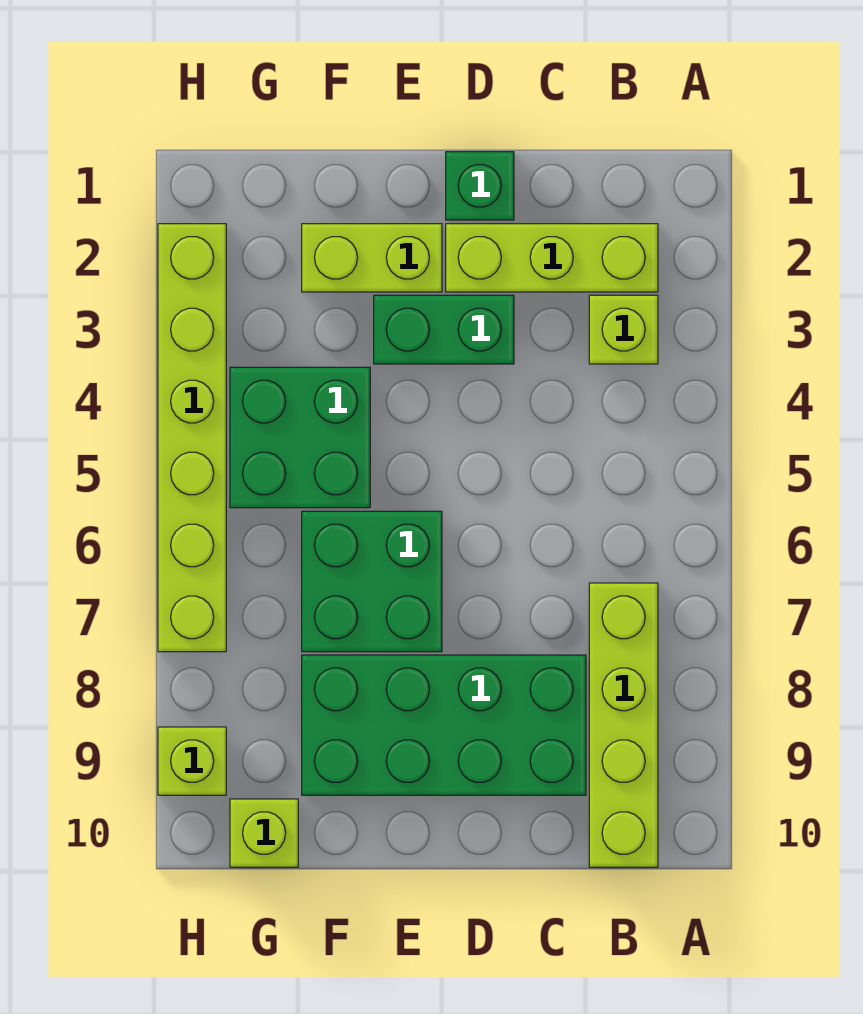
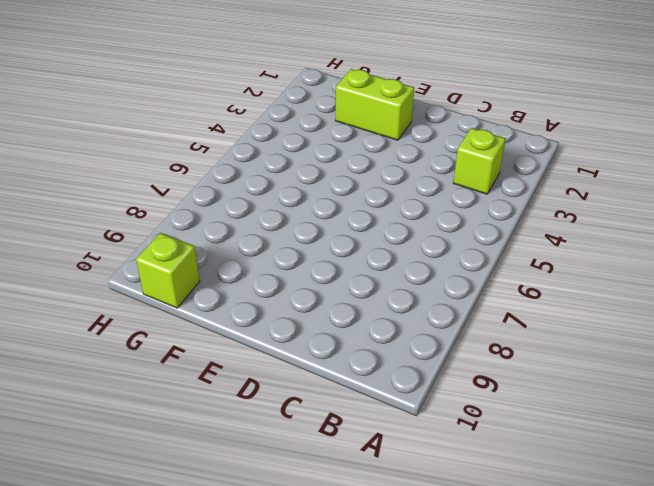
none -> lime brick B2:D2 level 1
none -> lime brick B7:B10 level 1
none -> green brick C8:F9 level 1

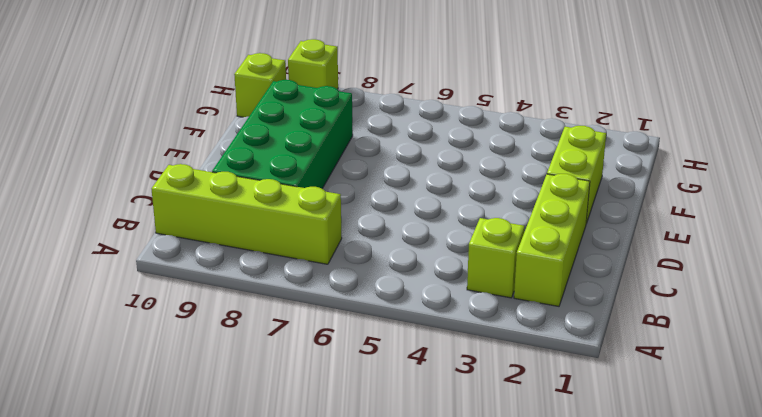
none -> green brick D1 level 1
none -> green brick D3:E3 level 1
none -> green brick E6:F7 level 1

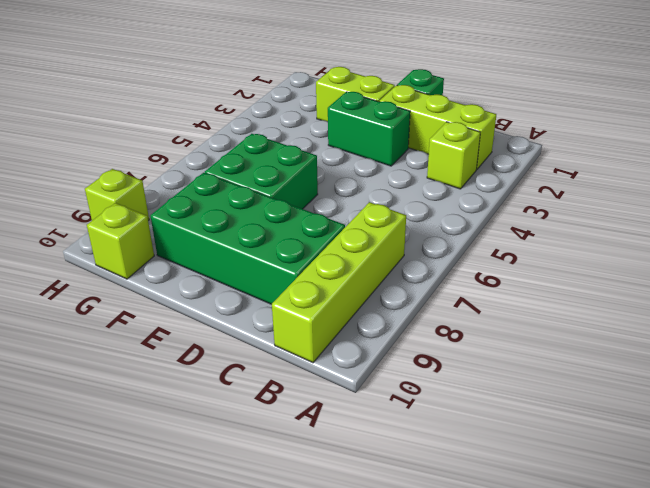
none -> green brick F4:G5 level 1
none -> lime brick H2:H7 level 1

